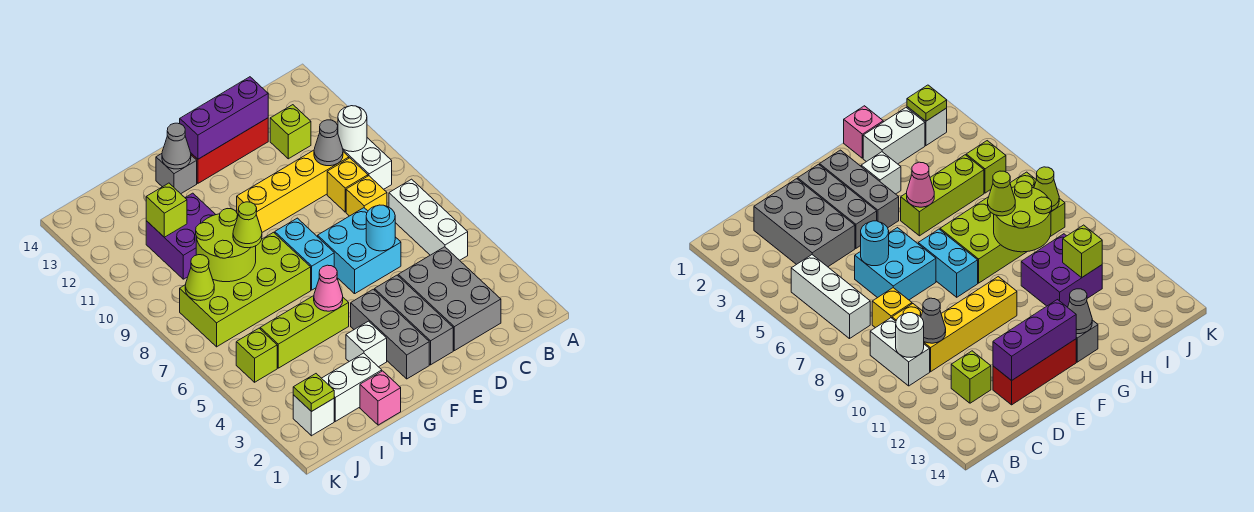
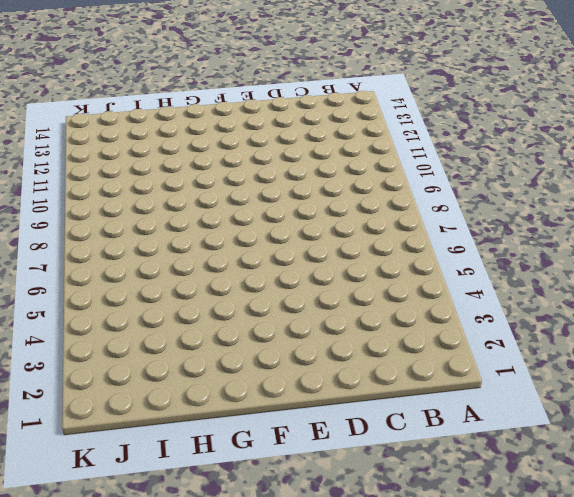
none -> white brick B5:B7 level 1
none -> white brick B9:B10 level 1
none -> grey brick C2:D4 level 1
none -> yellow brick C8 level 1

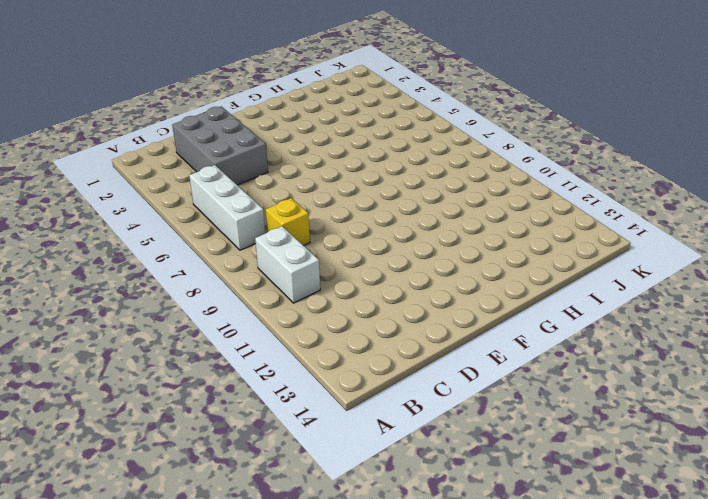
none -> yellow brick C9 level 1
none -> yellow brick C10:F10 level 1
none -> lime brick C12 level 1
none -> cyan brick D6:E7 level 1

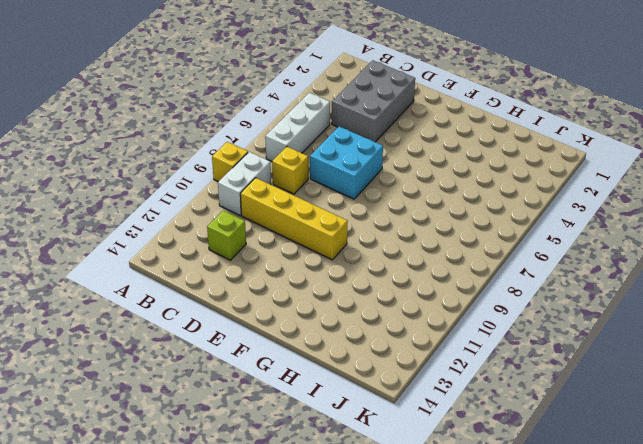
yellow brick A9 level 1 -> yellow brick C9 level 1
none -> red brick D13:F13 level 1
none -> grey brick E2:E4 level 1
none -> grey brick F2:F4 level 1
none -> cyan brick F7:F8 level 1

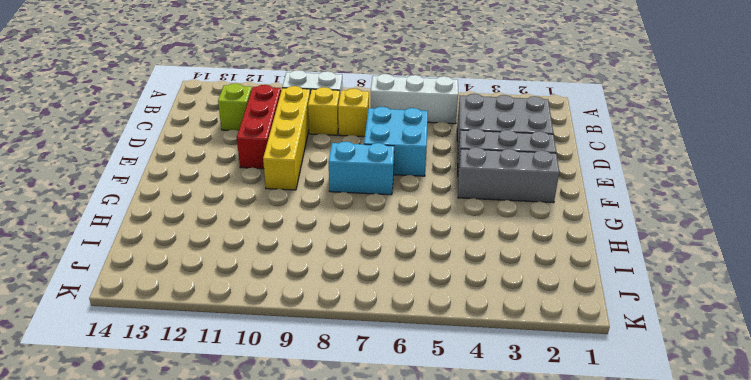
red brick C11:E11 level 1 -> red brick D13:F13 level 1
none -> white brick G3 level 1
none -> lime brick G5:I5 level 1
none -> lime brick G7:J8 level 1
none -> grey brick G13 level 1

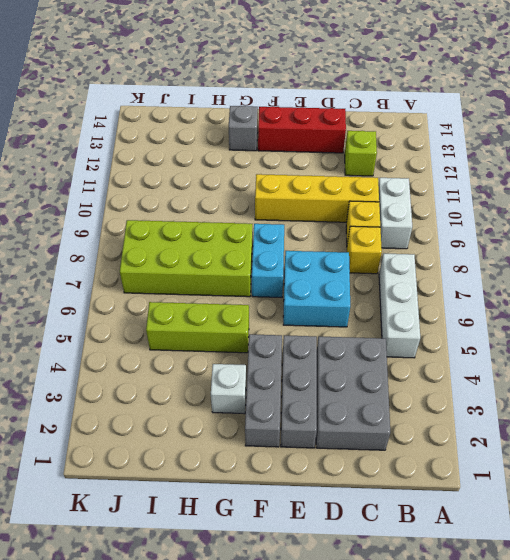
none -> pink brick H1 level 1
none -> white brick H2:I2 level 1
none -> purple brick H10:I11 level 1
none -> white brick J2 level 1

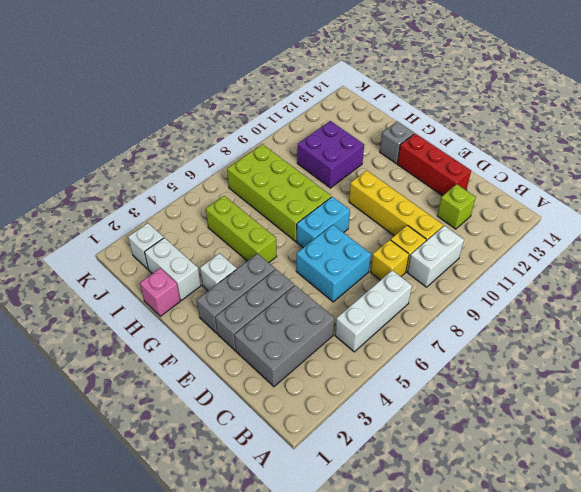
none -> lime brick J5 level 1
none -> white round brick B10 level 2
none -> grey cone C10 level 2
none -> cyan round brick D6 level 2

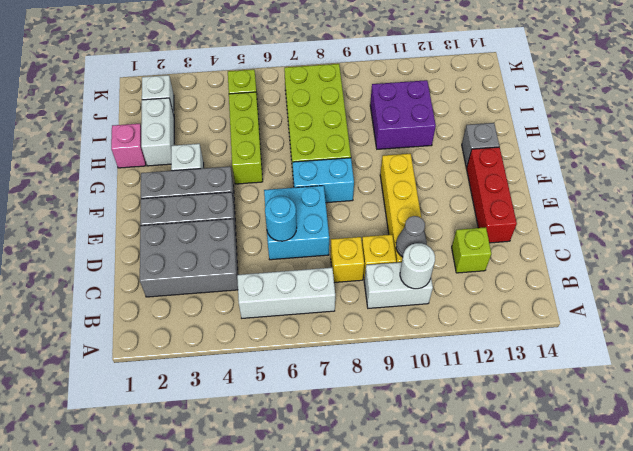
none -> purple brick D13:F13 level 2
none -> pink cone G5 level 2
none -> grey cone G13 level 2
none -> lime round brick H8:I9 level 2

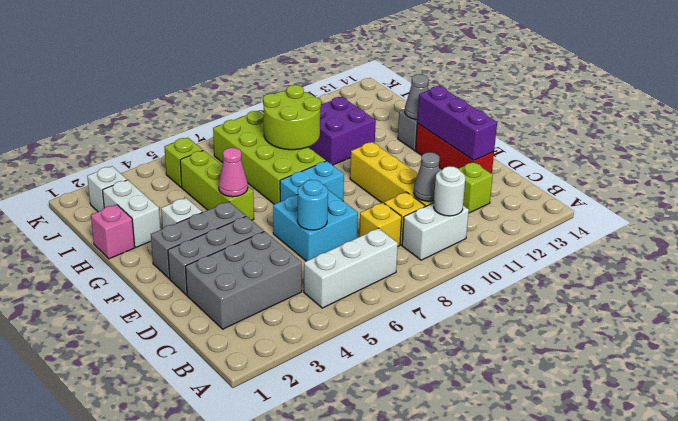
none -> lime brick I11 level 2
none -> lime plate J2 level 2
none -> lime cone J8 level 2
none -> lime cone H8 level 3

